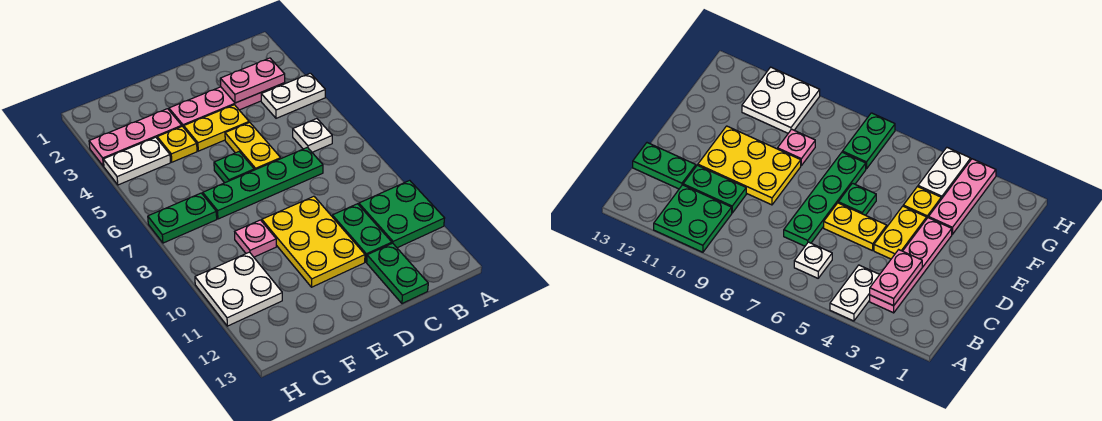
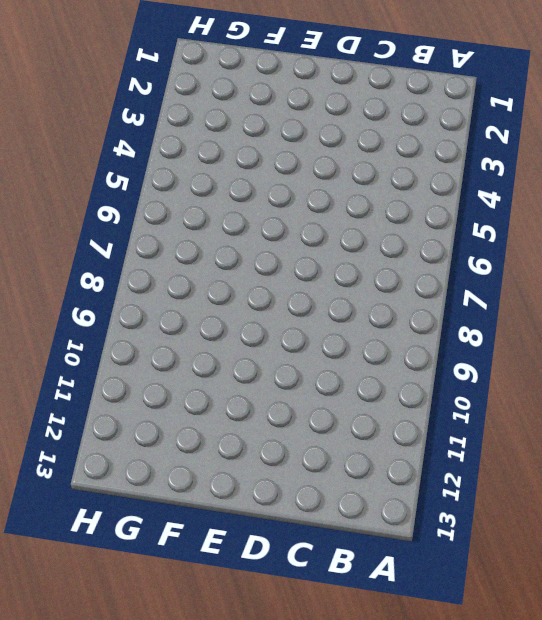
none -> white plate A4:B4 level 1
none -> green plate A10:B11 level 1
none -> pink plate B3:E3 level 1

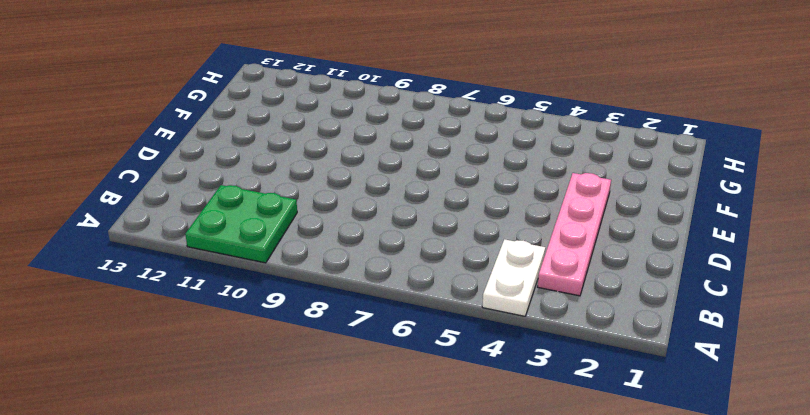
none -> white plate B6 level 1
none -> green plate C7:F7 level 1
none -> green plate C10:C11 level 1

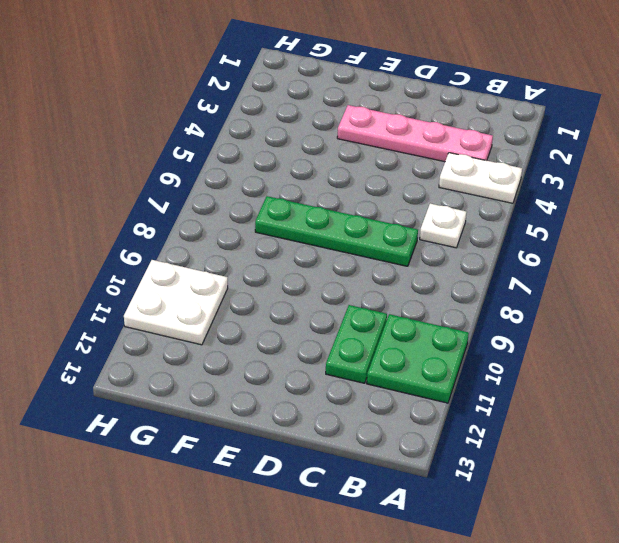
none -> green plate C12:C13 level 1
none -> yellow plate D4:E4 level 1
none -> yellow plate D5:D6 level 1

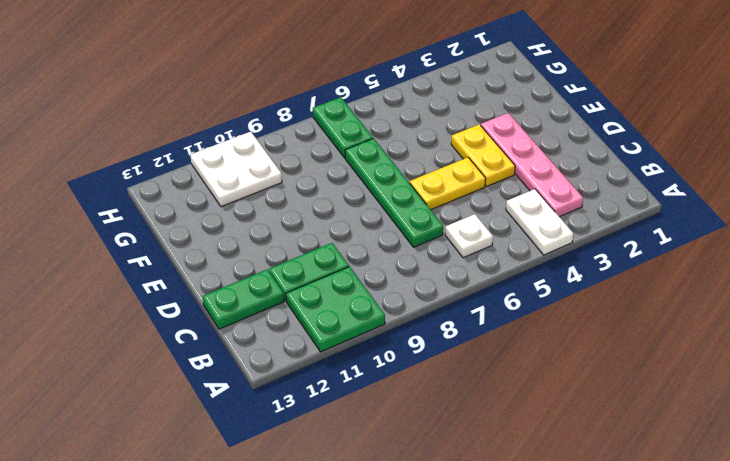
none -> yellow plate D9:E11 level 1
none -> green plate E6 level 1
none -> pink plate F3:H3 level 1

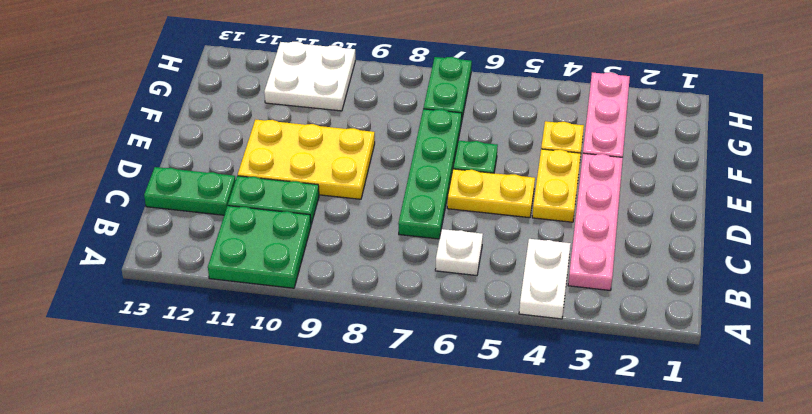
none -> pink plate F9 level 1
none -> white plate G4:H4 level 1
none -> pink plate B3:C3 level 2

